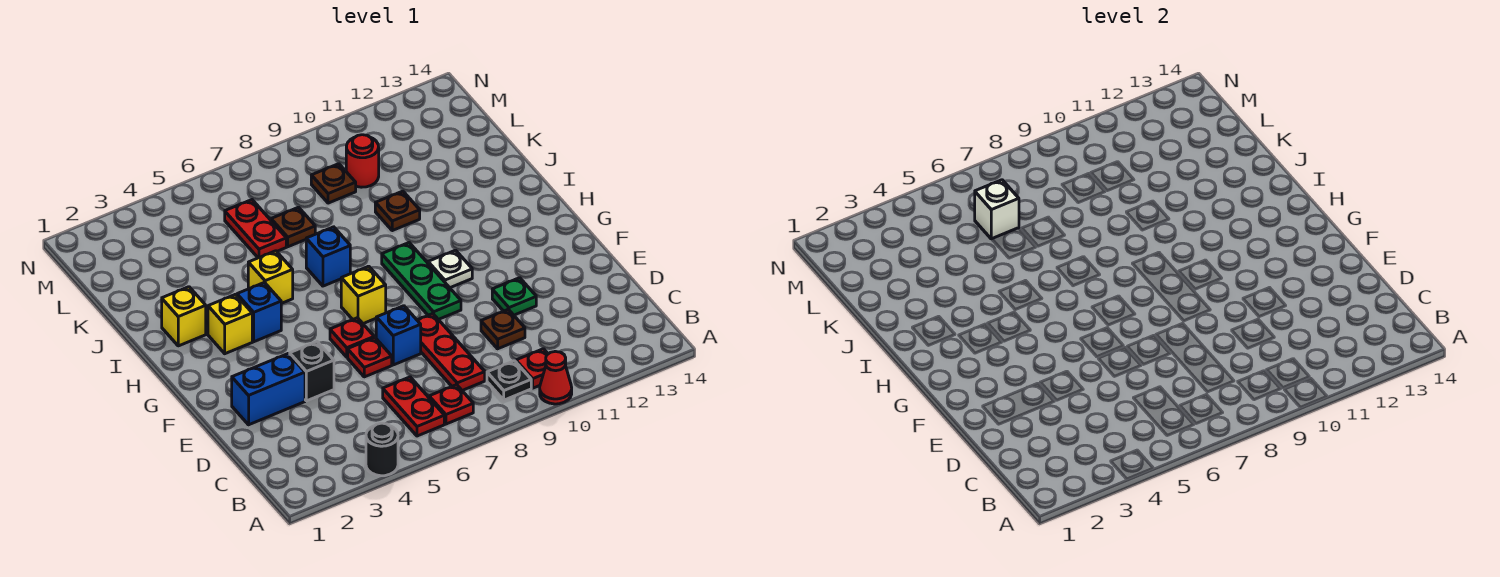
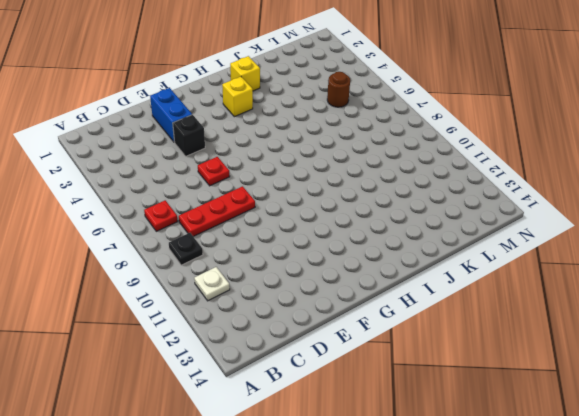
white plate B11 level 1 -> white plate G10 level 1
brown round brick L5 level 1 -> none
none -> black round brick A4 level 1
none -> red cone A10 level 1
none -> red plate B6:C6 level 1

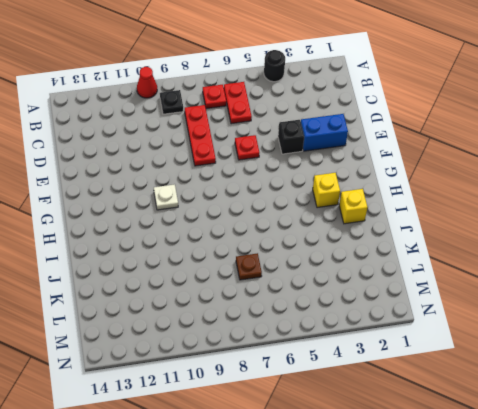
none -> red plate B10 level 1
none -> brown plate D10 level 1
none -> blue brick E7 level 1

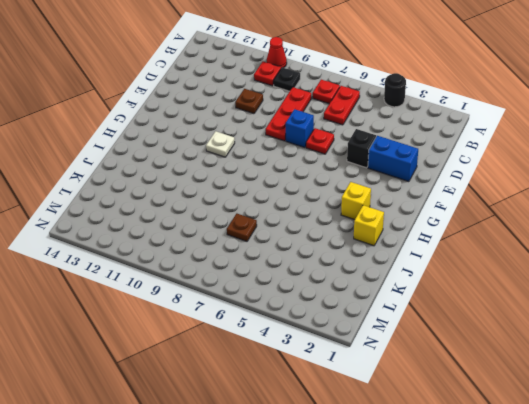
none -> green plate E11 level 1
none -> red plate F6 level 1
none -> green plate F9:H9 level 1

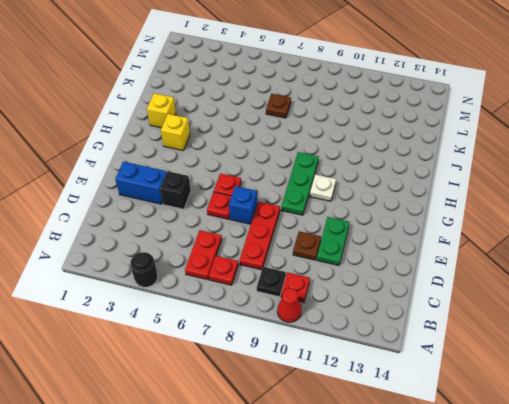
green plate D11:E11 level 1 -> green plate E11 level 1
none -> yellow brick G7 level 1
none -> blue brick H4 level 1
none -> yellow brick I5 level 1

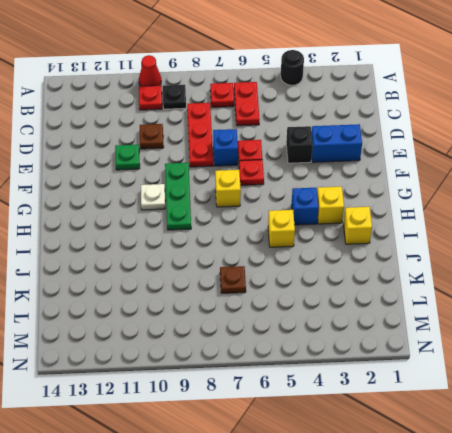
none -> blue brick I7 level 1
none -> brown plate J10 level 1
none -> red plate K6:L6 level 1

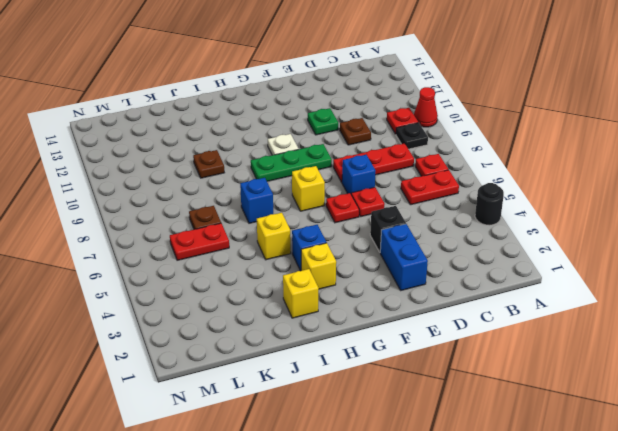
none -> brown plate L9 level 1
none -> red round brick L10 level 1
none -> white brick L6 level 2

